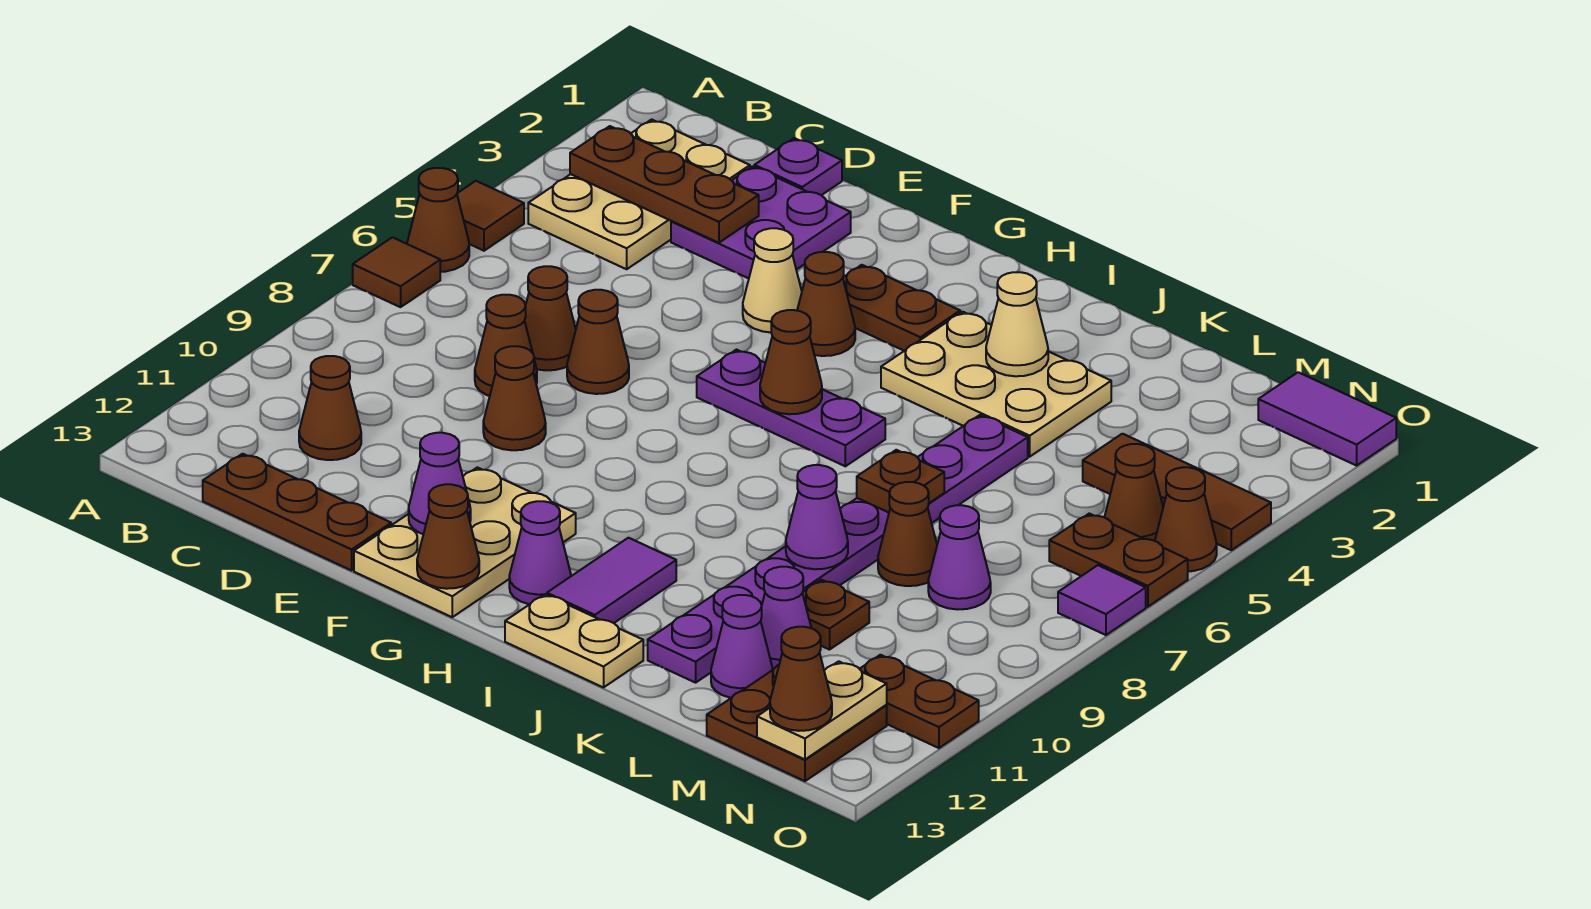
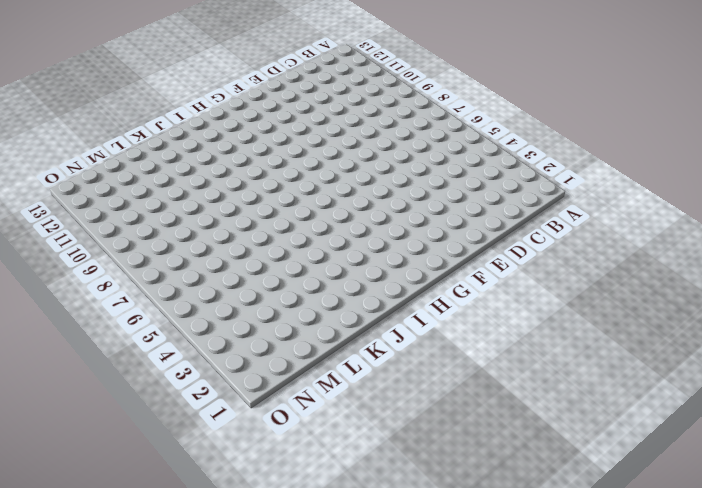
none -> brown tile A5 level 1
none -> brown cone A6 level 1
none -> brown tile A7 level 1
none -> tan plate B2:C4 level 1

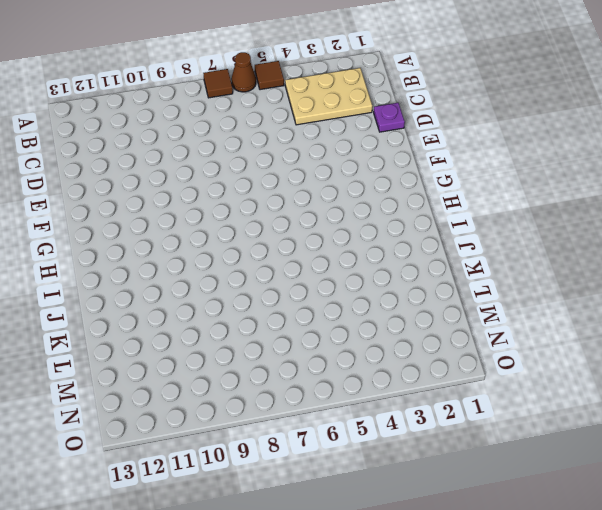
none -> brown cone C11 level 1
none -> brown plate C13:E13 level 1
none -> purple plate D2:E3 level 1
none -> brown cone D7 level 1

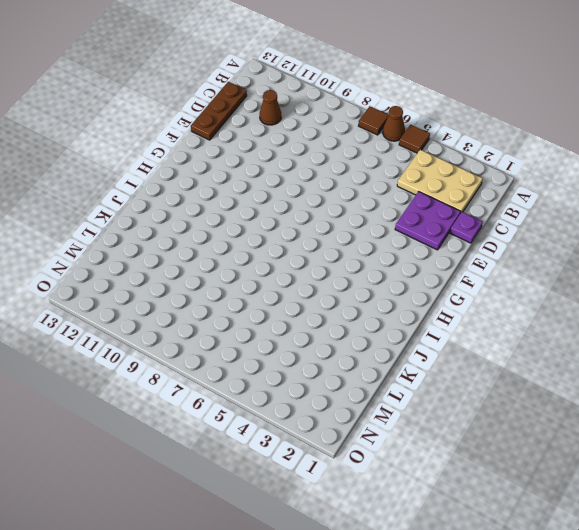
none -> brown cone D7 level 1
none -> brown cone D8 level 1
none -> brown cone E7 level 1
none -> brown cone E9 level 1

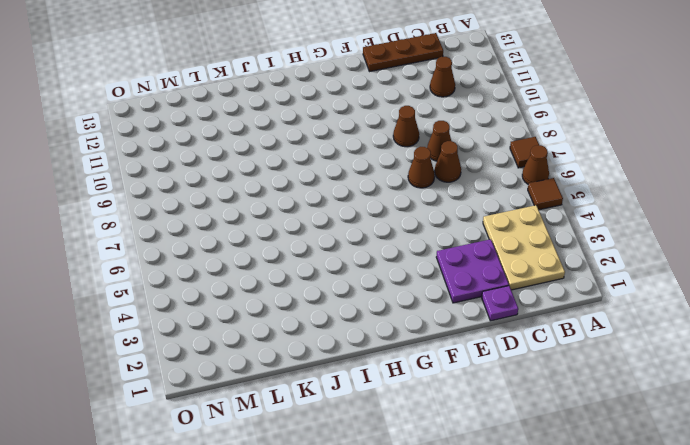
none -> tan cone F4 level 1
none -> tan plate F11:G13 level 1
none -> brown plate G3:H3 level 1
none -> brown cone G4 level 1

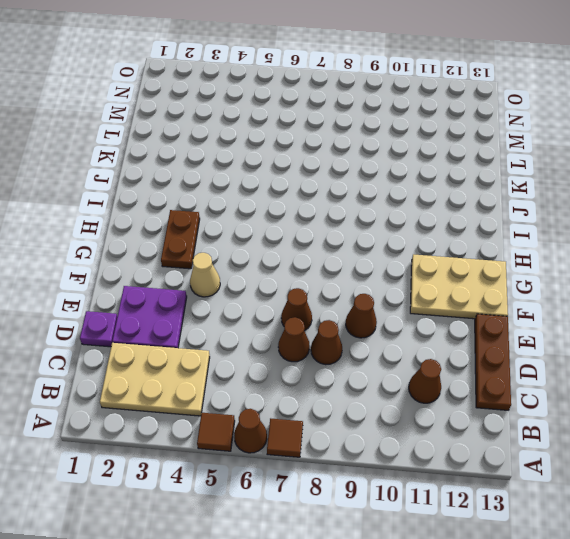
none -> brown cone G4 level 1
none -> purple plate G6:I6 level 1
none -> purple cone H12 level 1
none -> tan plate I3:K4 level 1

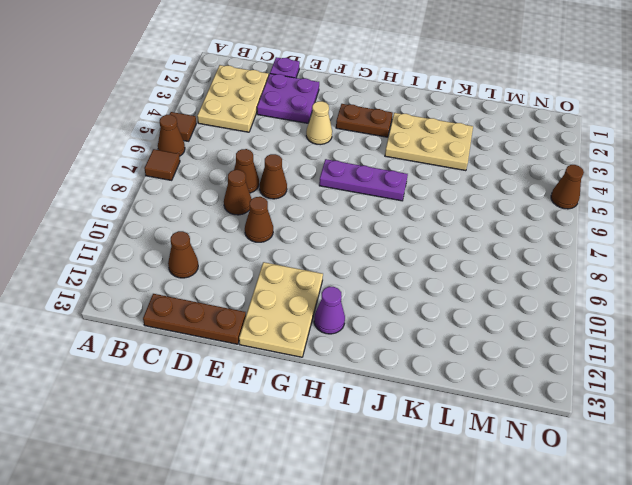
none -> brown cone G4 level 1
none -> purple tile I11:I12 level 1
none -> tan plate I13:J13 level 1
none -> purple plate K5:K12 level 1

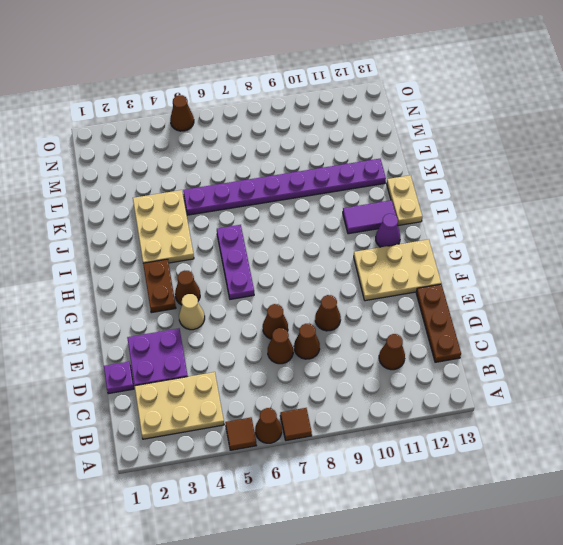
none -> brown cone L8 level 1
none -> brown plate L10 level 1
none -> purple cone L11 level 1
none -> purple cone L12 level 1

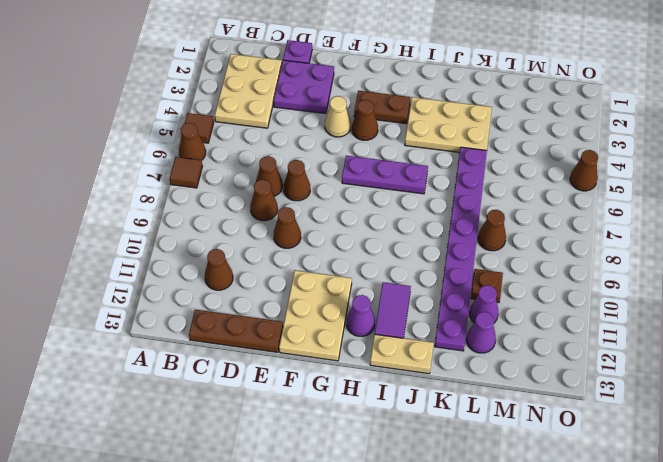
none -> brown tile M4:O4 level 1
none -> purple cone M8 level 1
none -> brown plate M12:N13 level 1
none -> purple tile N1:O1 level 1

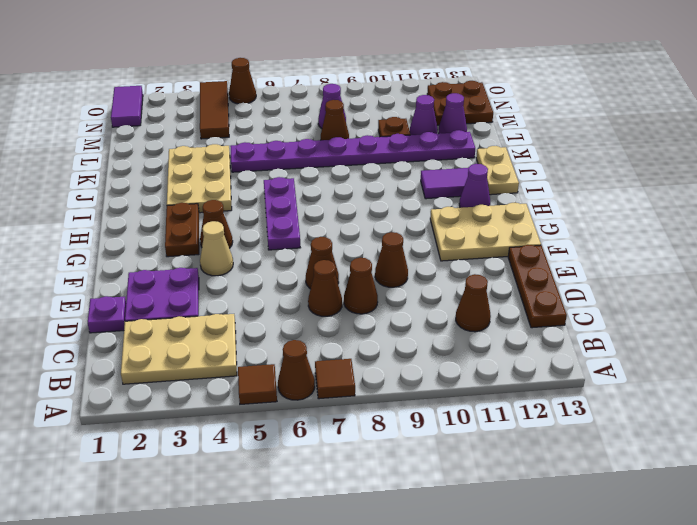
none -> brown cone N5 level 1
none -> brown plate N6:O6 level 1
none -> brown plate N11:O11 level 1
none -> purple tile O7 level 1

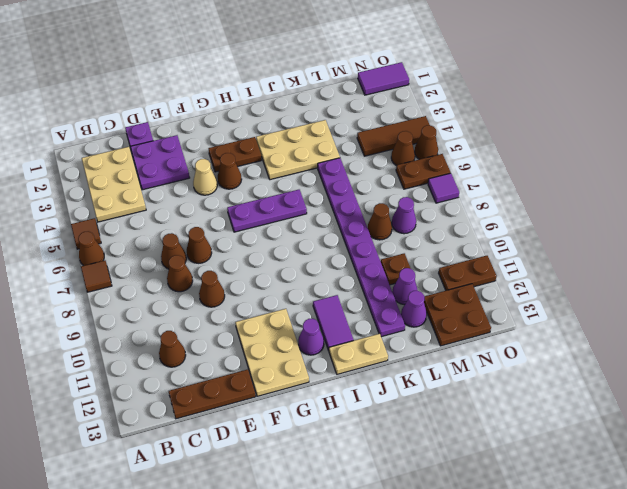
none -> brown plate B3:D3 level 2
none -> purple cone F12 level 2
none -> brown cone G13 level 2
none -> brown cone H6 level 2

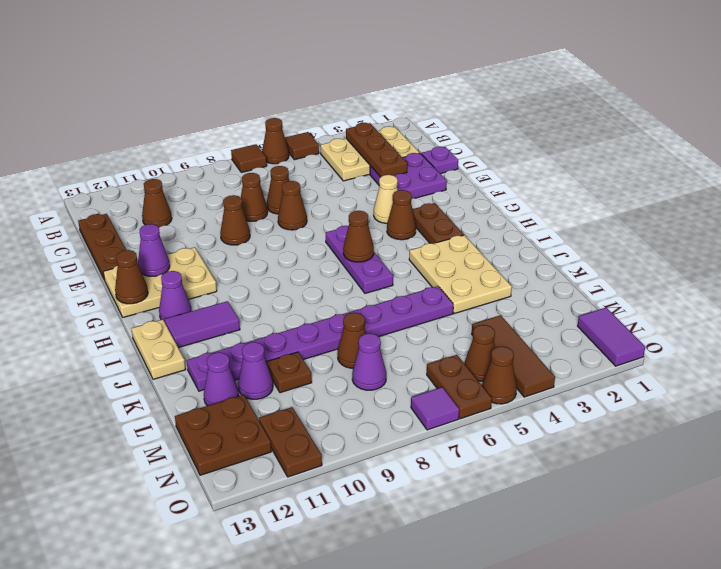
none -> tan cone J3 level 2
none -> brown plate K7 level 2
none -> purple cone K9 level 2
none -> tan plate N12:N13 level 2

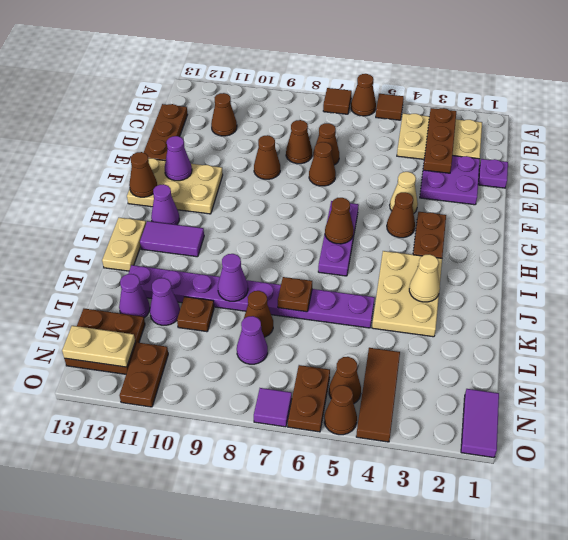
none -> brown cone N13 level 3

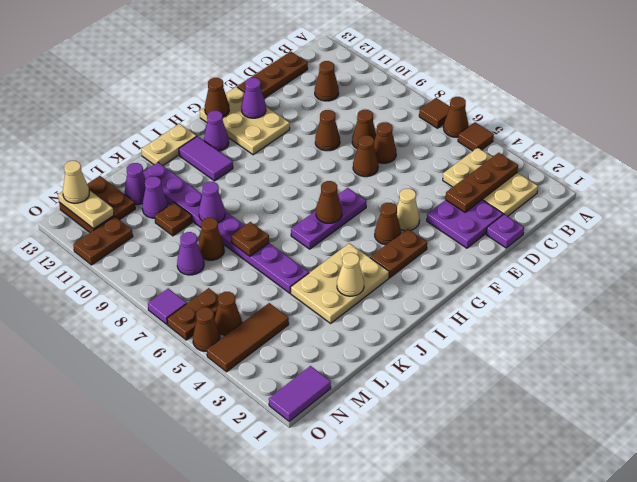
tan cone N13 level 3 -> brown cone N13 level 3

